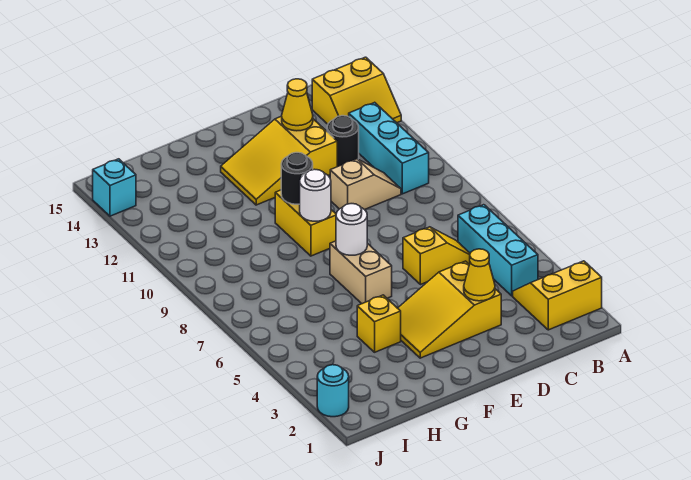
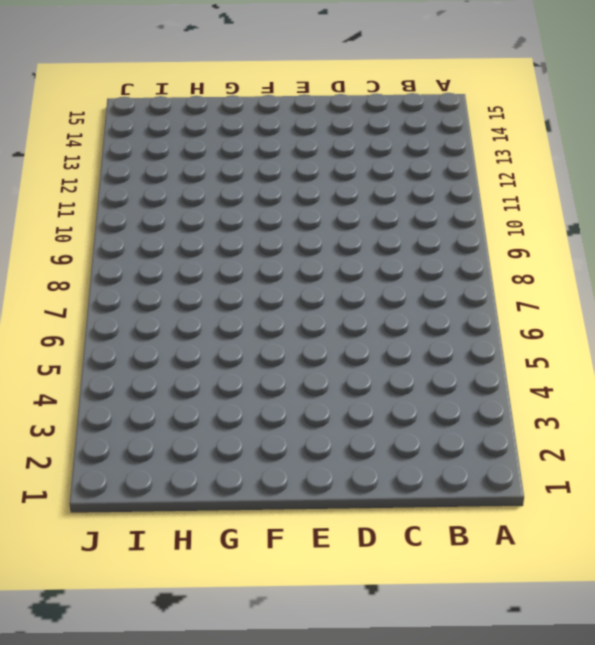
none -> yellow slope A2:B3 level 1 top 2
none -> yellow slope A13:B14 level 1 top 14
none -> cyan brick B4:B6 level 1

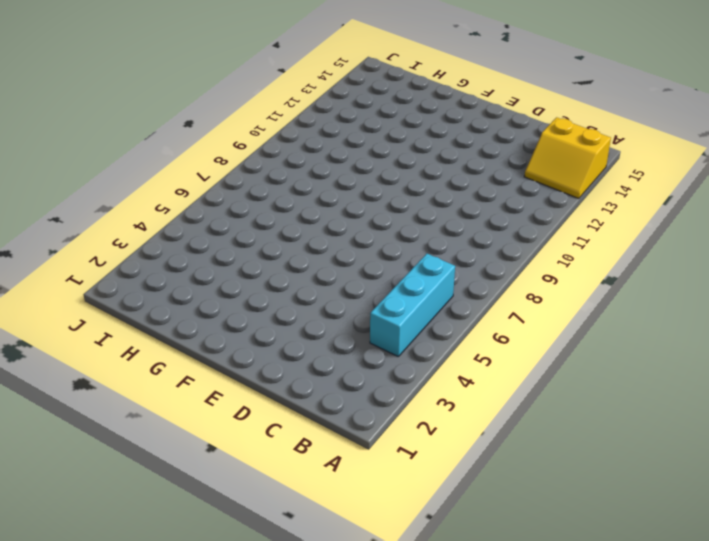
none -> yellow slope A2:B3 level 1 top 2
none -> cyan brick B10:B12 level 1
none -> yellow slope C6:D6 level 1 top D

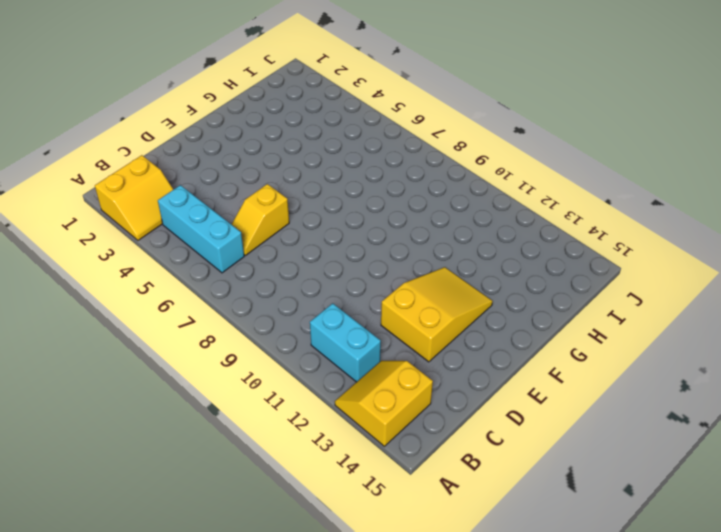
cyan brick B11:B12 level 1 -> cyan brick B10:B12 level 1
none -> tan slope C10:D10 level 1 top D
none -> black round brick C12 level 1
none -> yellow slope D3:F4 level 1 top D

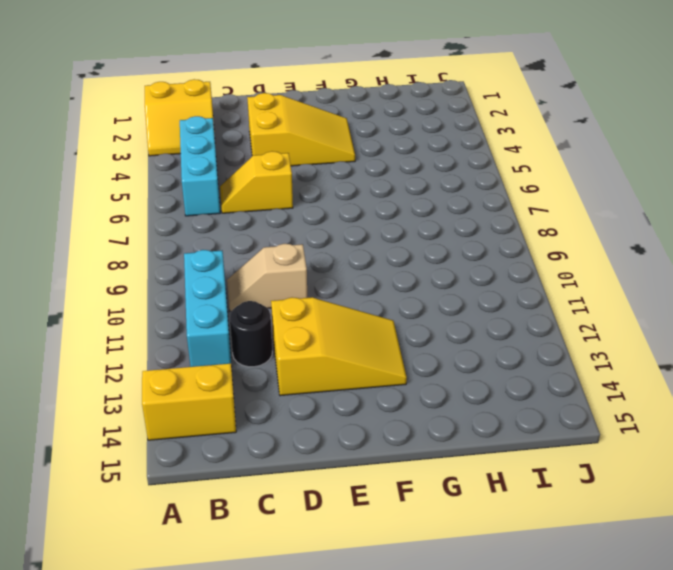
none -> tan brick F6:F7 level 1
none -> yellow brick F9:F10 level 1
none -> yellow brick G4 level 1

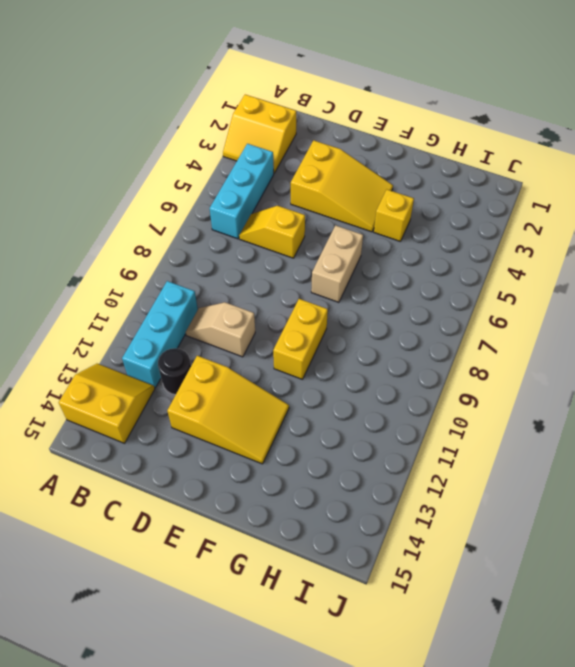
none -> cyan round brick J2 level 1
none -> cyan brick J14 level 1
none -> yellow cone D3 level 2

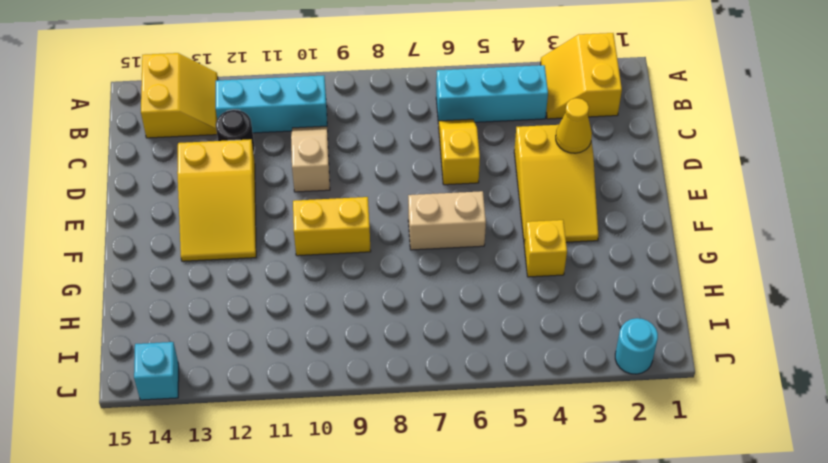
none -> yellow cone D13 level 2
none -> white round brick F7 level 2
none -> white round brick F9 level 2

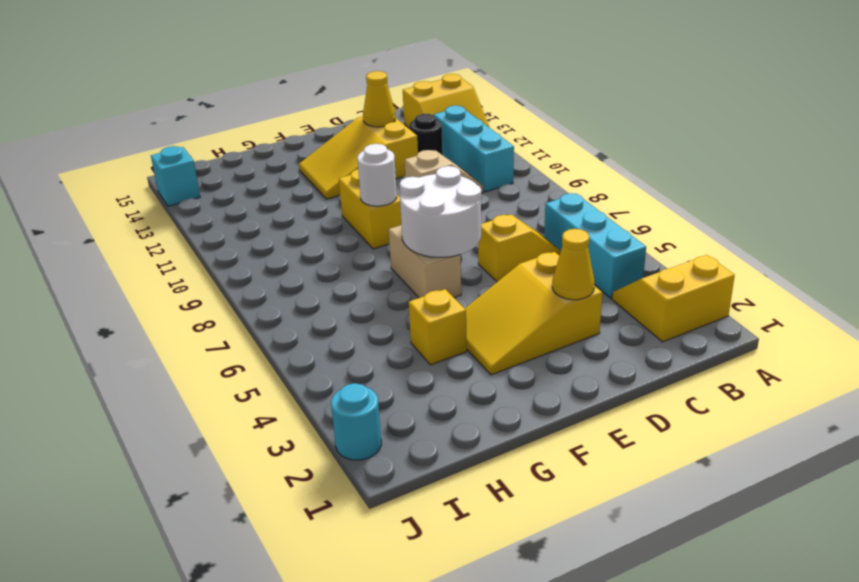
white round brick E6:F7 level 2 -> white round brick F7 level 2
none -> black round brick F10 level 2

